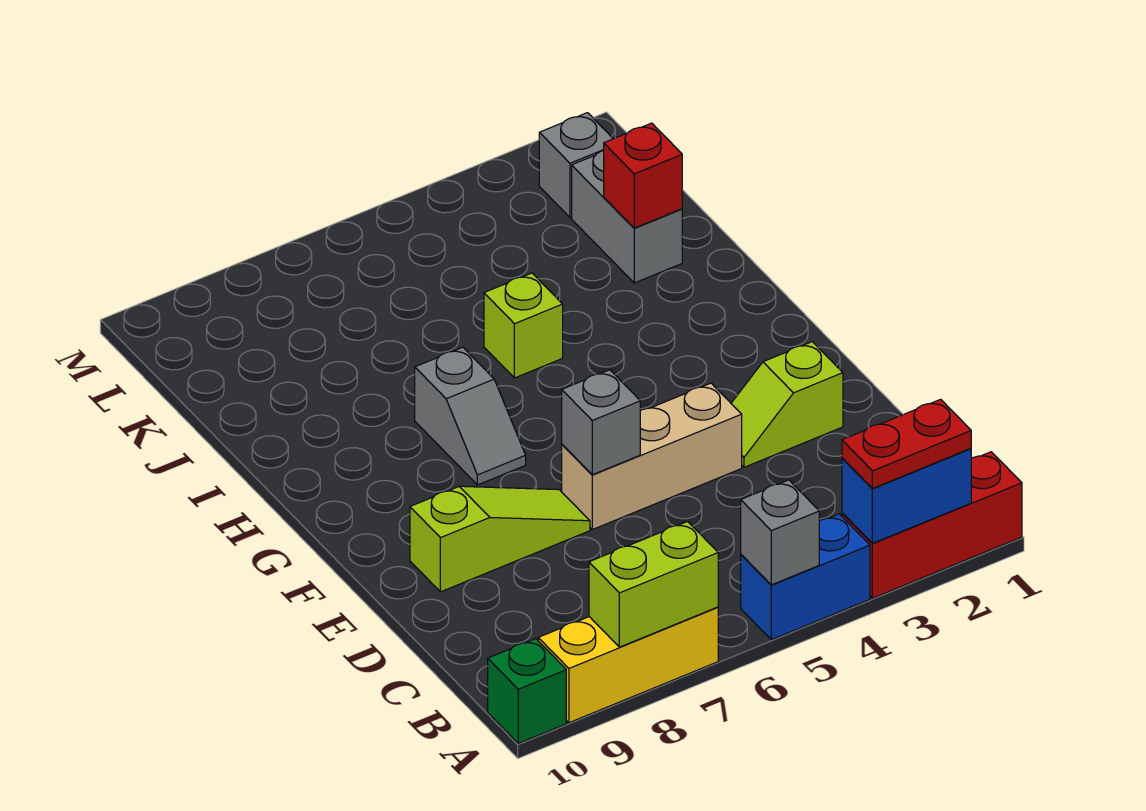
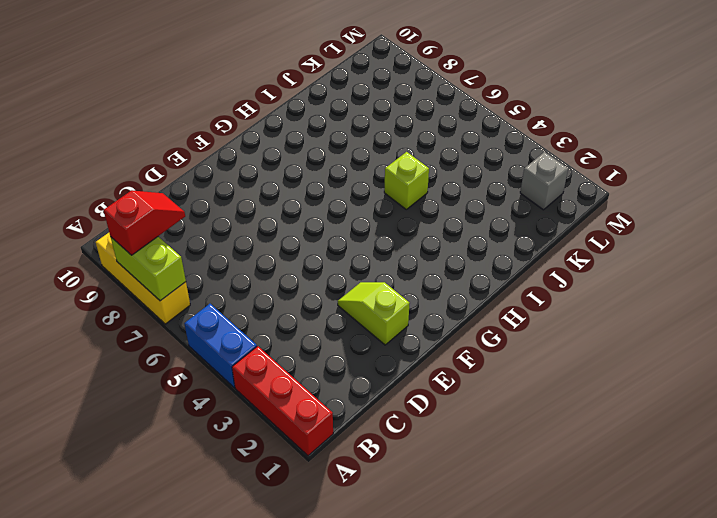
red slope A8:B8 level 3 top A -> none
none -> green brick A10 level 1
none -> tan brick E4:E6 level 1
none -> lime slope E7:E9 level 1 top 9

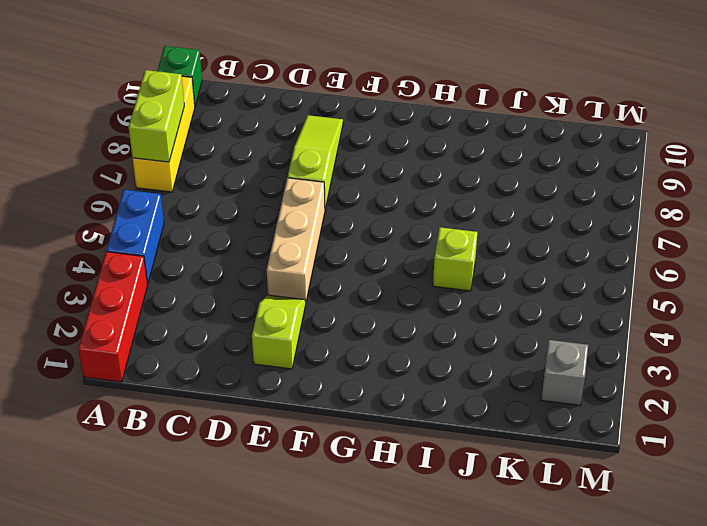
lime slope E7:E9 level 1 top 7 -> lime slope E7:E9 level 1 top 9
none -> grey slope G7:H7 level 1 top H
none -> grey brick J2:K2 level 1
none -> blue brick A2:A3 level 2

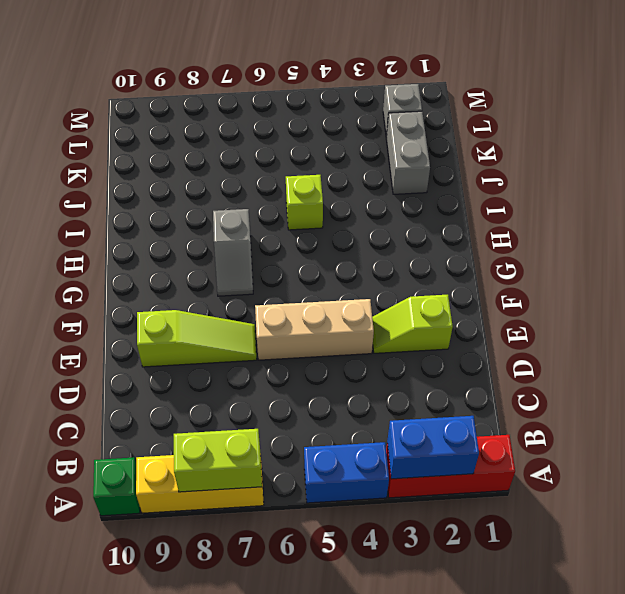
none -> grey brick A5 level 2
none -> grey brick E6 level 2
none -> red brick J2 level 2

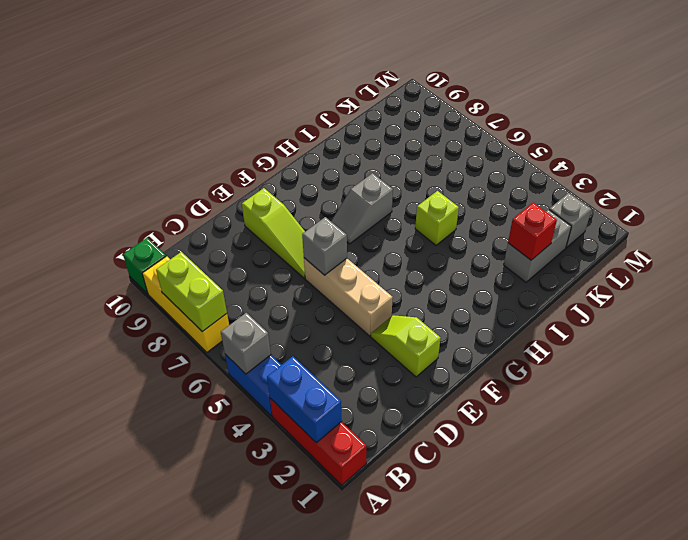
none -> red plate A2:A3 level 3

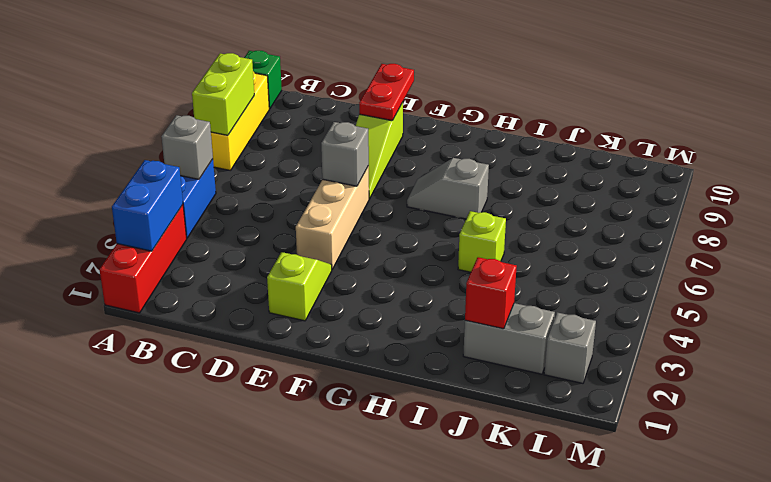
red plate E9:E10 level 2 -> red plate A2:A3 level 3

